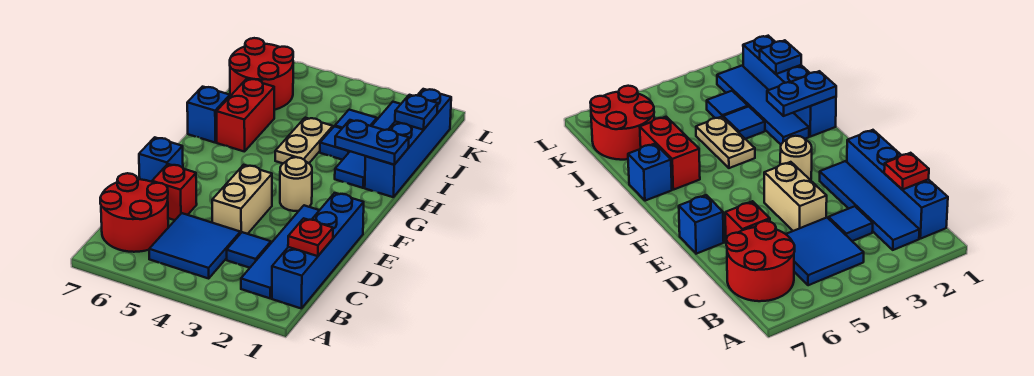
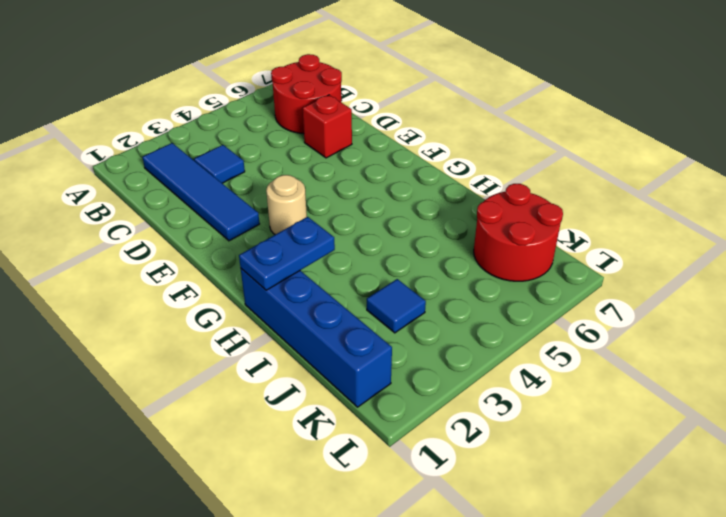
none -> blue brick B1:E1 level 1
none -> blue tile B4:C5 level 1
none -> tan brick D4:E4 level 1

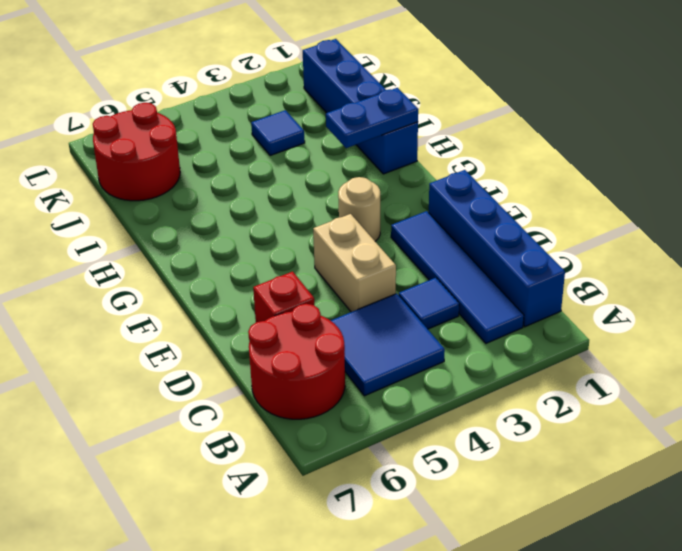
none -> blue brick E7 level 1
none -> blue tile H2:K2 level 1
none -> tan plate H4:I4 level 1

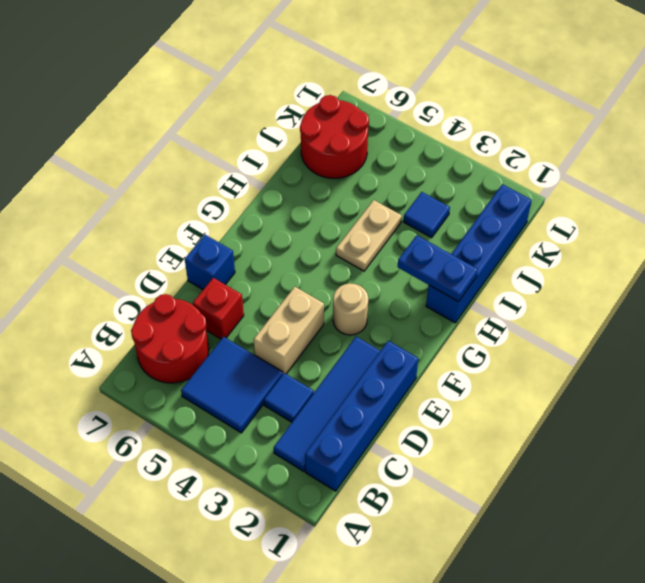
none -> blue tile H2:K2 level 1
none -> red brick H6:I6 level 1
none -> blue brick H7 level 1

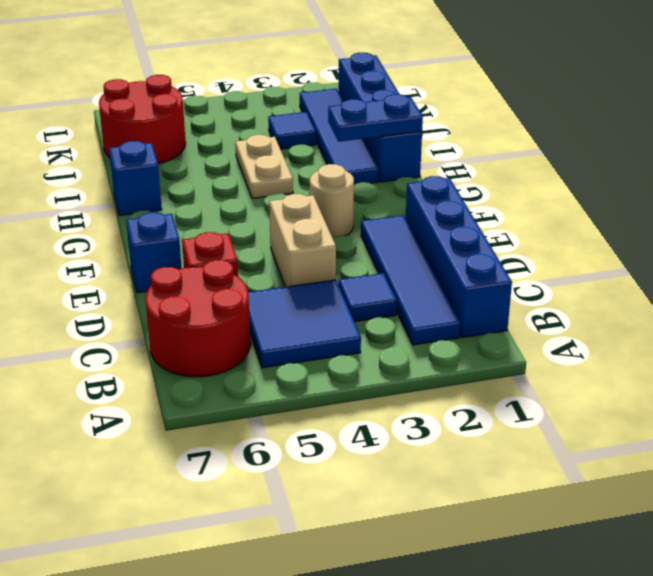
none -> red brick H6:I6 level 1
none -> blue tile I3 level 1
none -> red plate C1 level 2

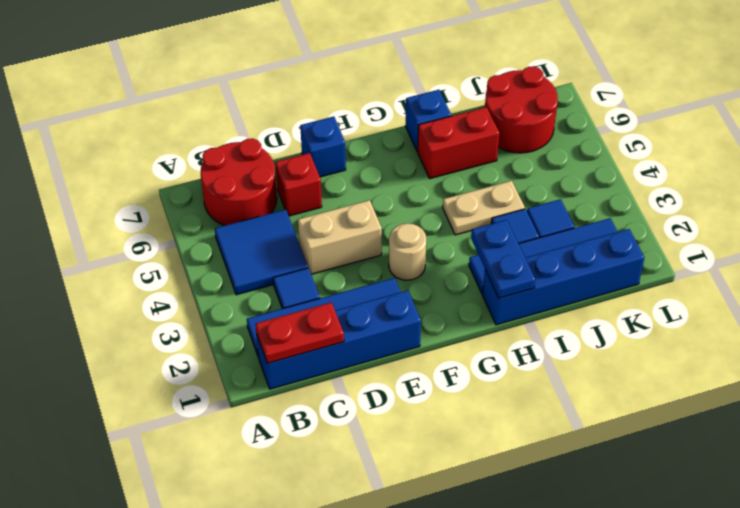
red plate B1:C1 level 2 -> red plate C1 level 2
none -> blue plate J1 level 2

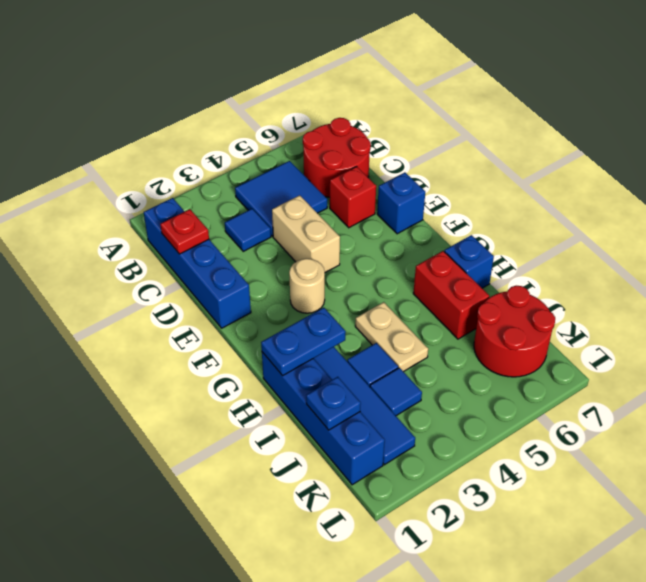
none -> blue tile B2:E2 level 1

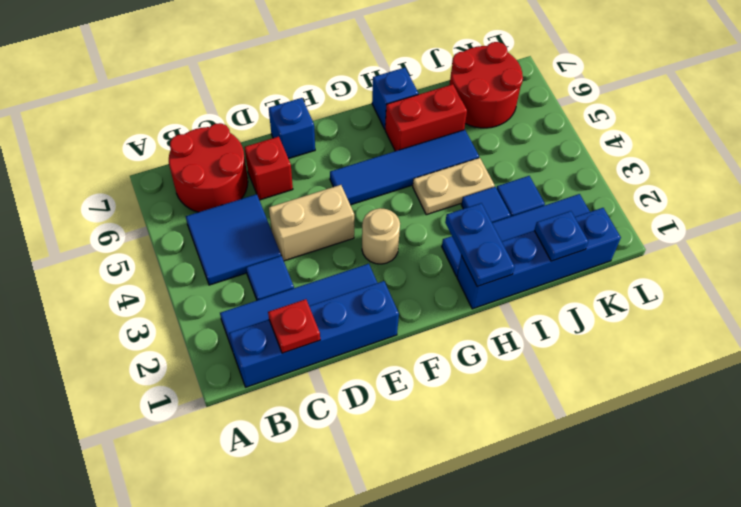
blue tile F5:I5 level 1 -> none

